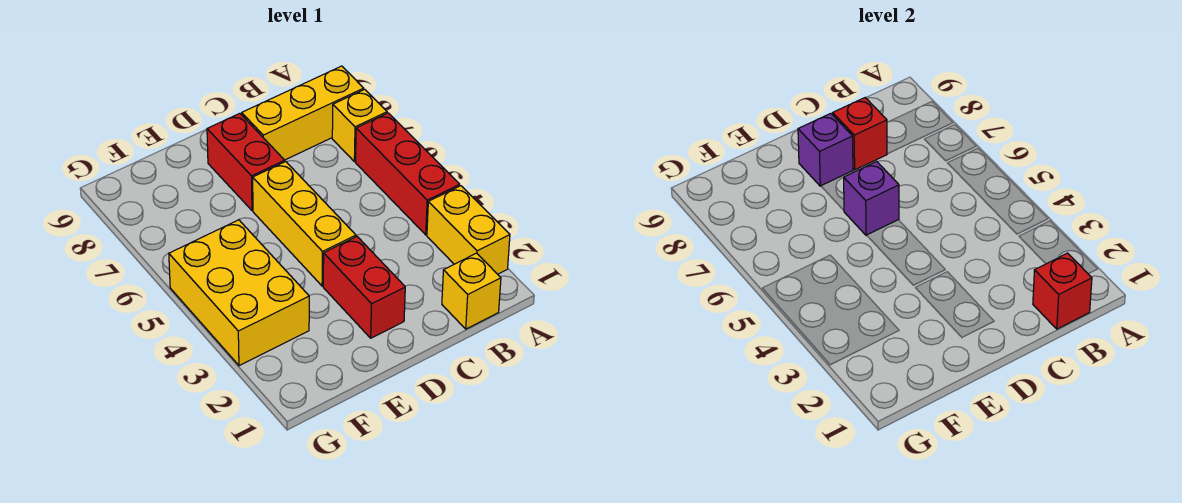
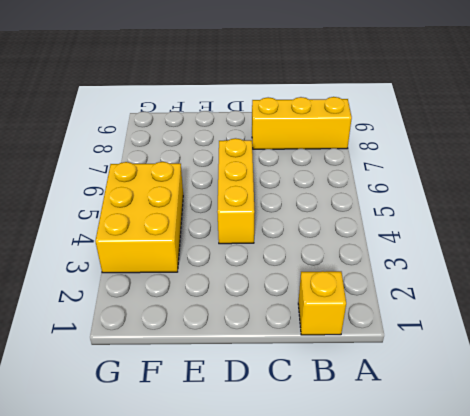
none -> yellow brick A2:A3 level 1
none -> red brick A4:A6 level 1
none -> yellow brick A7 level 1

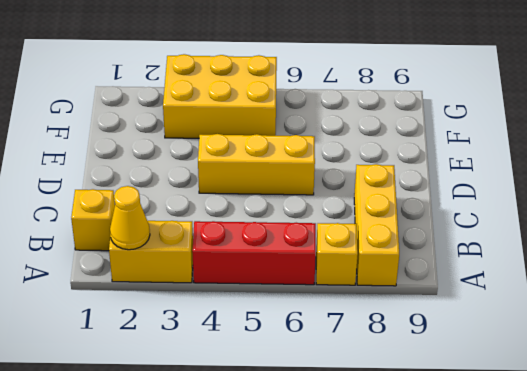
yellow cone A2 level 2 -> none
none -> red brick D2:D3 level 1
none -> red brick D7:D8 level 1
none -> red brick B1 level 2

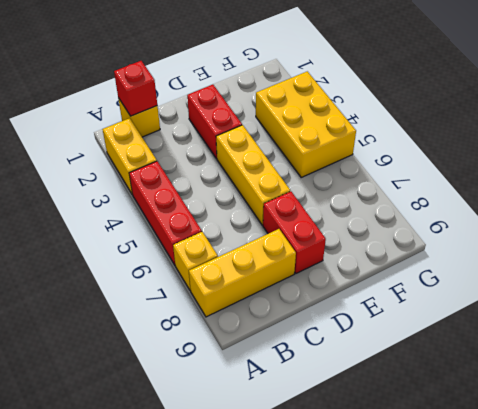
none -> red brick C8 level 2
none -> purple brick D6 level 2
none -> purple brick D8 level 2

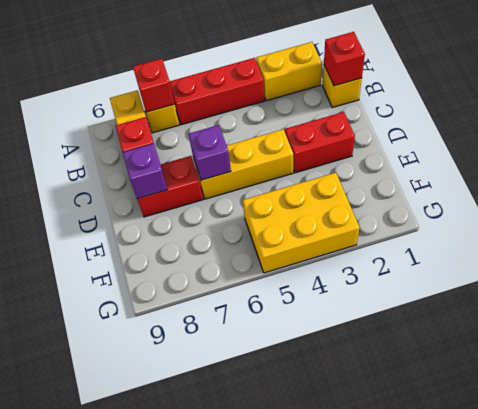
red brick A7 level 2 -> none

